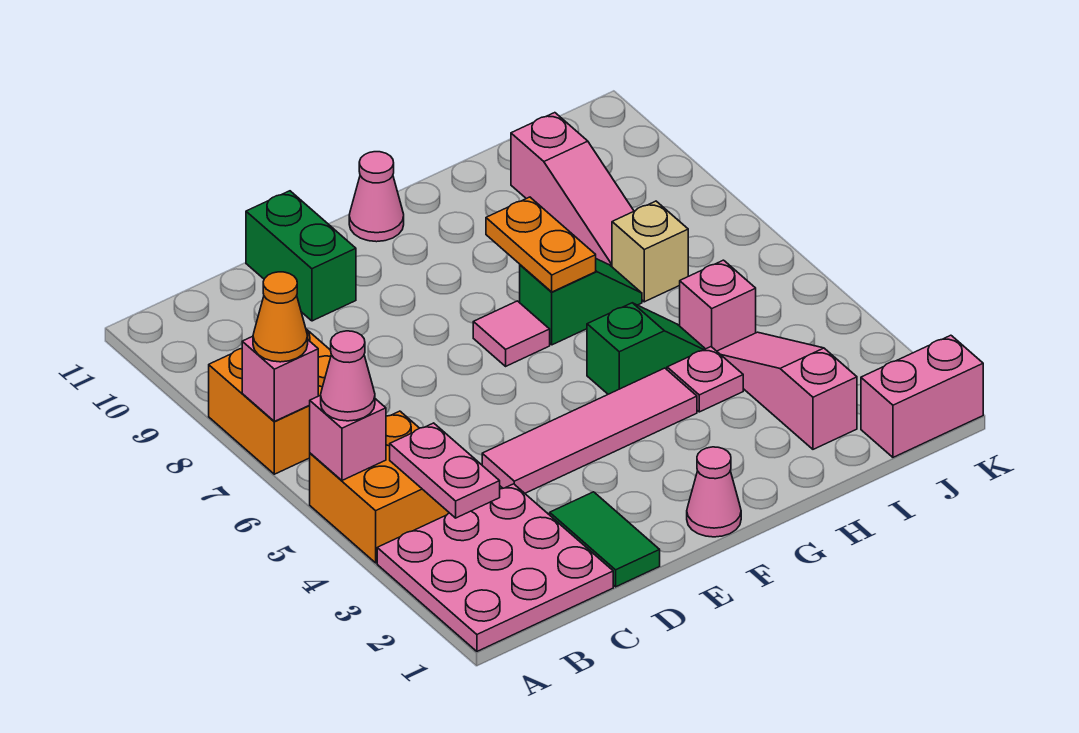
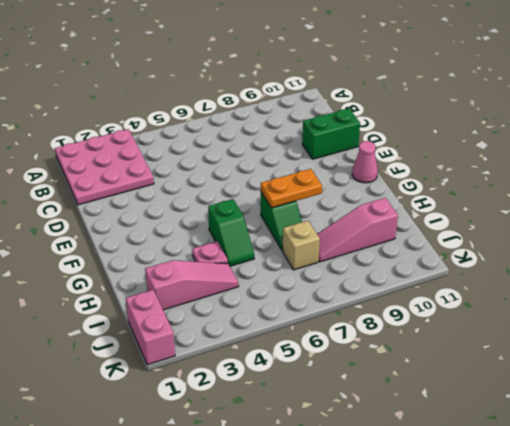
none -> orange brick A4:B5 level 1
none -> orange brick A7:B8 level 1
none -> green tile D1:D2 level 1

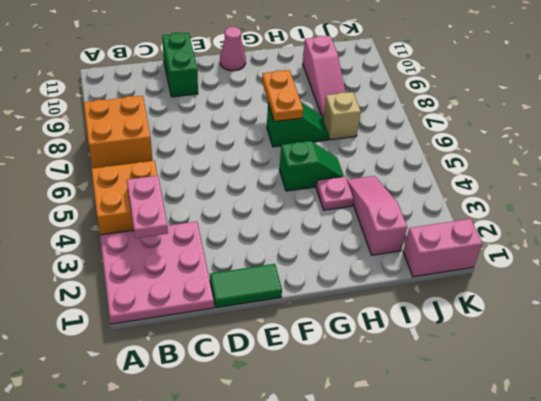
green tile D1:E1 level 1 -> green tile D1:D2 level 1
none -> pink tile D4:G4 level 1
none -> pink cone F1 level 1
none -> pink tile F7 level 1

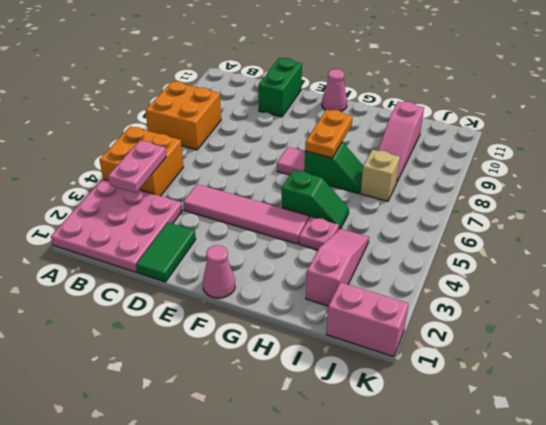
none -> pink brick I5 level 1
none -> pink brick A5 level 2
none -> pink brick A7 level 2

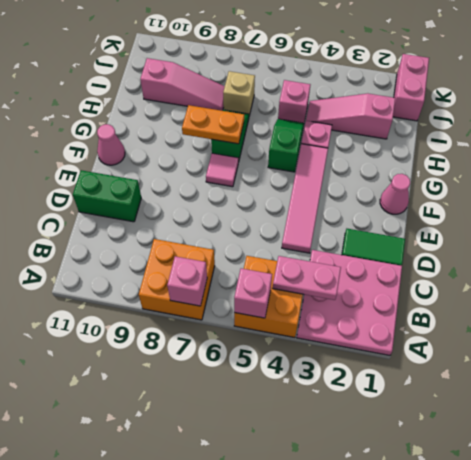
none -> pink cone A5 level 3
none -> orange cone A7 level 3

